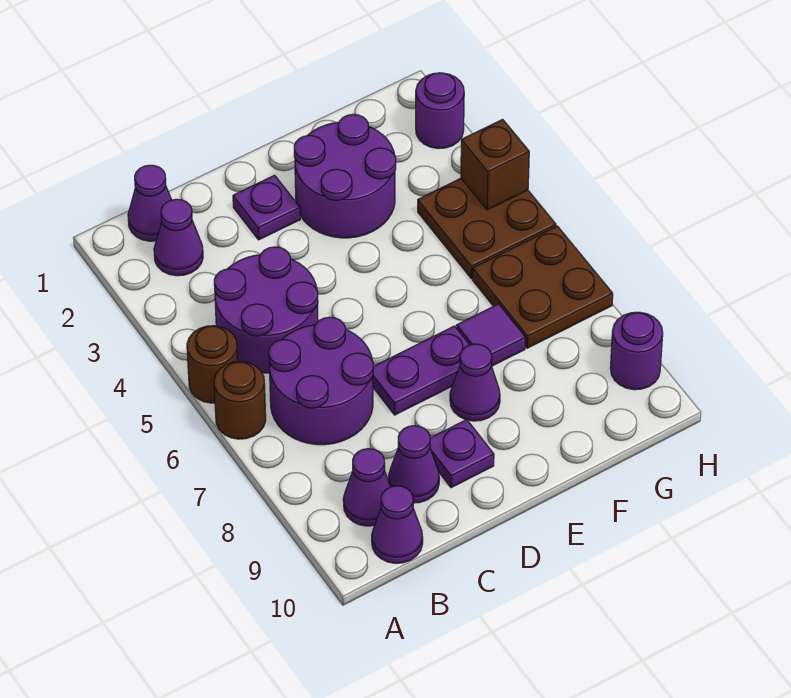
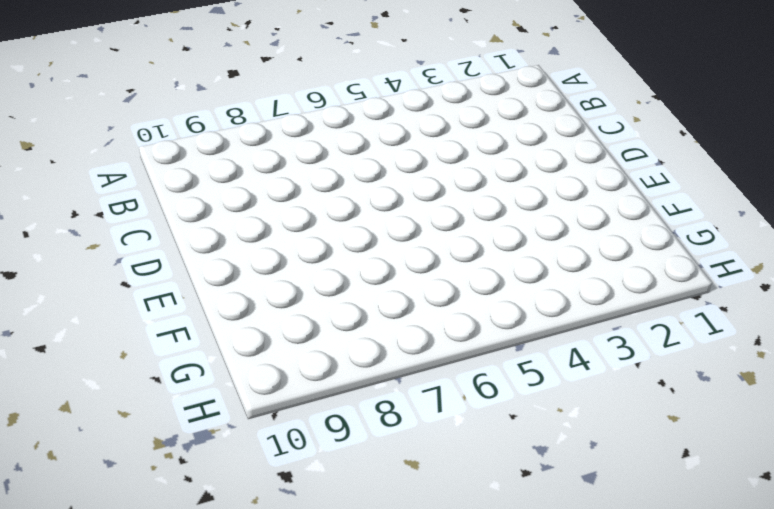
none -> brown round brick A5 level 1
none -> brown round brick A6 level 1
none -> purple cone B1 level 1

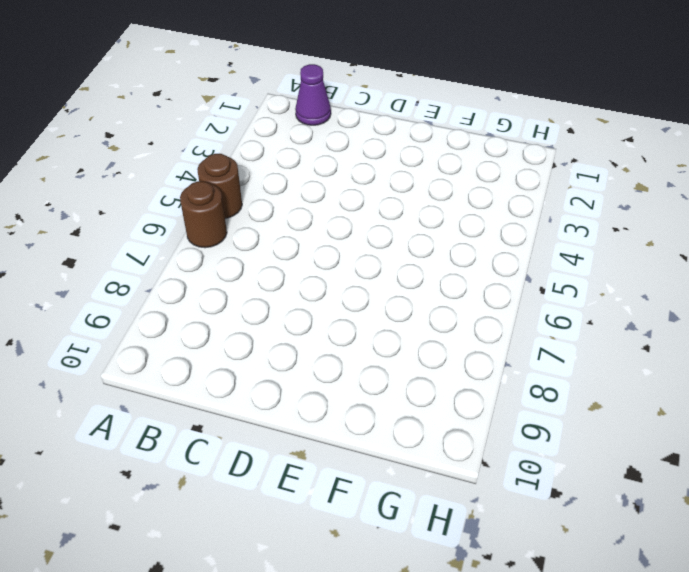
none -> purple cone B2 level 1
none -> purple round brick B4:C5 level 1
none -> purple round brick B6:C7 level 1

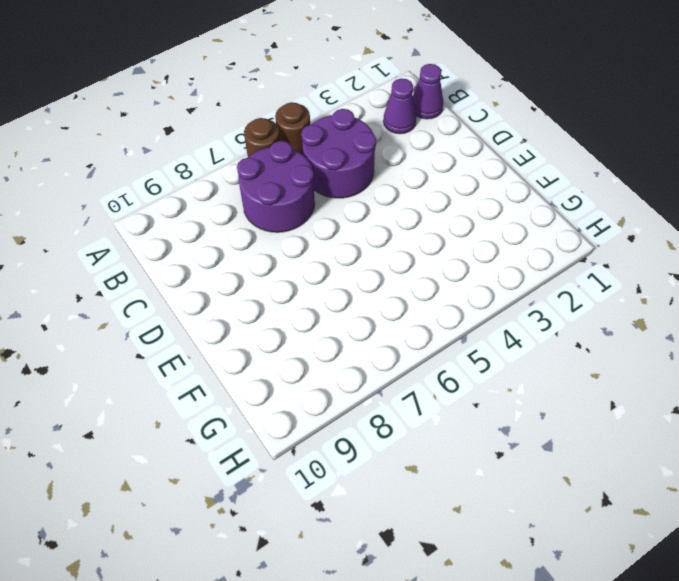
none -> purple cone B9 level 1
none -> purple cone B10 level 1
none -> purple cone C9 level 1

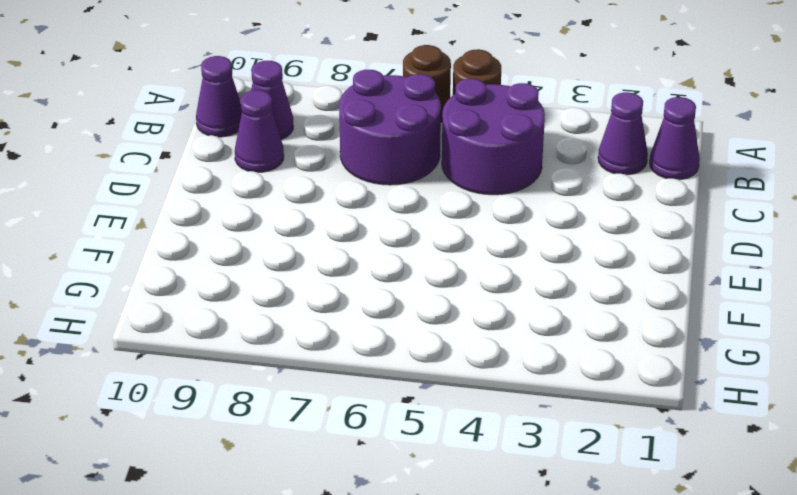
none -> purple plate D2 level 1
none -> purple plate D7:E7 level 1
none -> purple plate D9 level 1

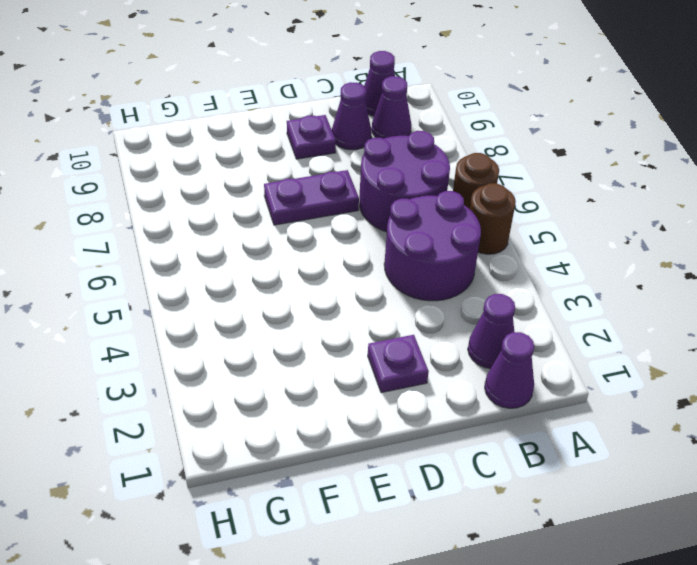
none -> purple round brick E2:F3 level 1
none -> purple cone E8 level 1
none -> purple tile F7 level 1

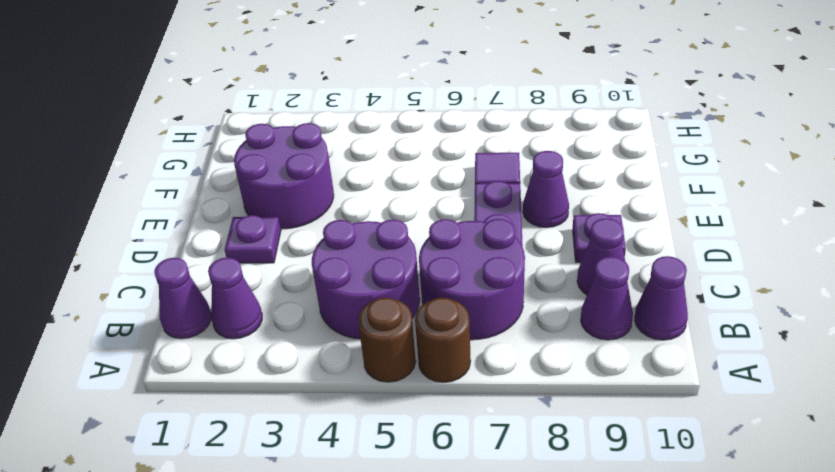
none -> brown plate G4:H5 level 1
none -> brown plate G6:H7 level 1
none -> purple round brick H2 level 1

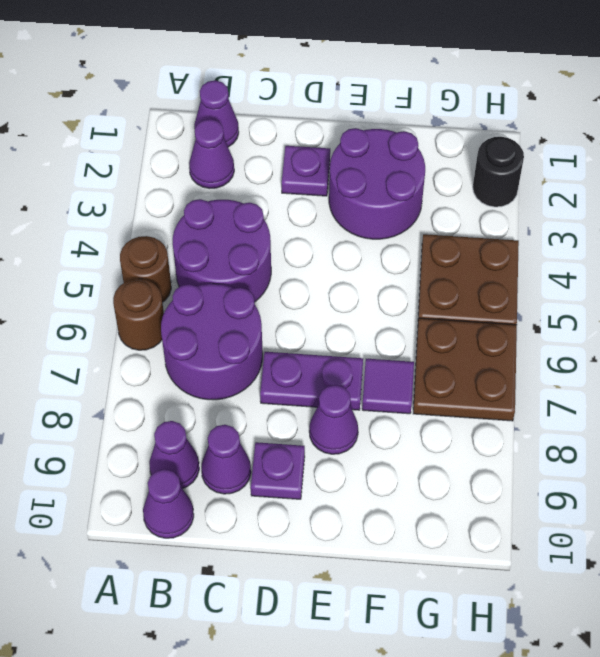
black round brick H2 level 1 -> purple round brick H2 level 1
none -> purple round brick H9 level 1
none -> brown brick H4 level 2

